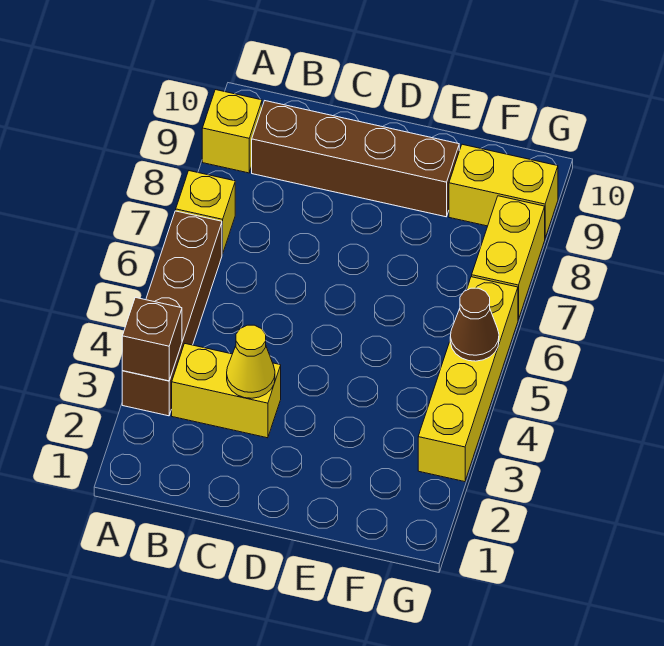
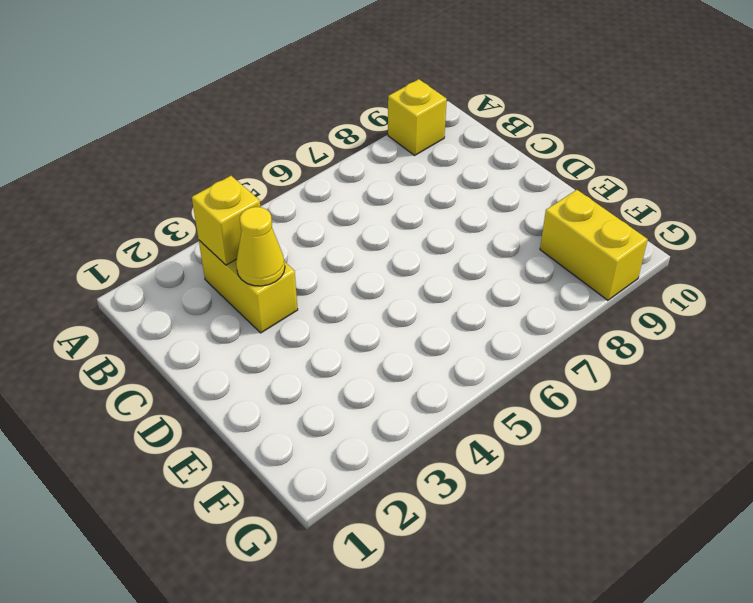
yellow brick B3 level 2 -> yellow brick A7 level 1
none -> brown brick A3:A6 level 1
none -> brown brick B9:E9 level 1

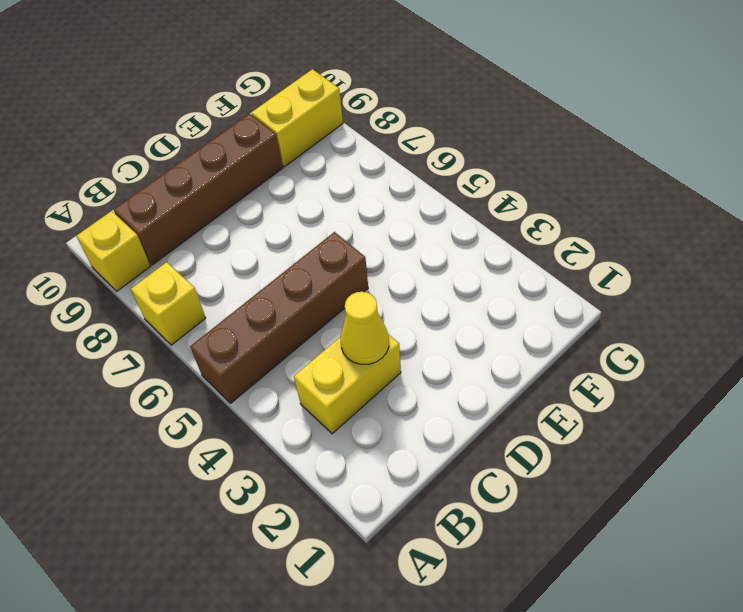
brown brick A5:D5 level 1 -> brown brick A3:A6 level 1
none -> yellow brick G3:G6 level 1
none -> yellow brick G7:G8 level 1

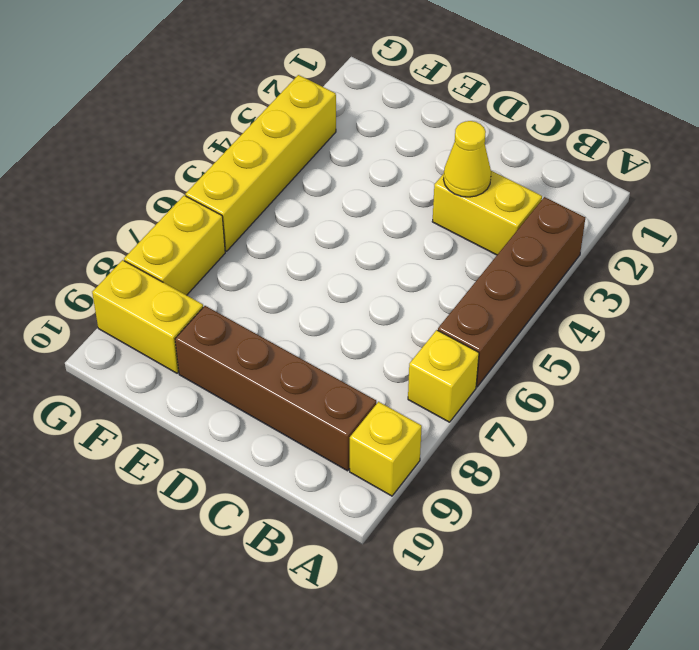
none -> brown brick A3 level 2
none -> brown cone G5 level 2

